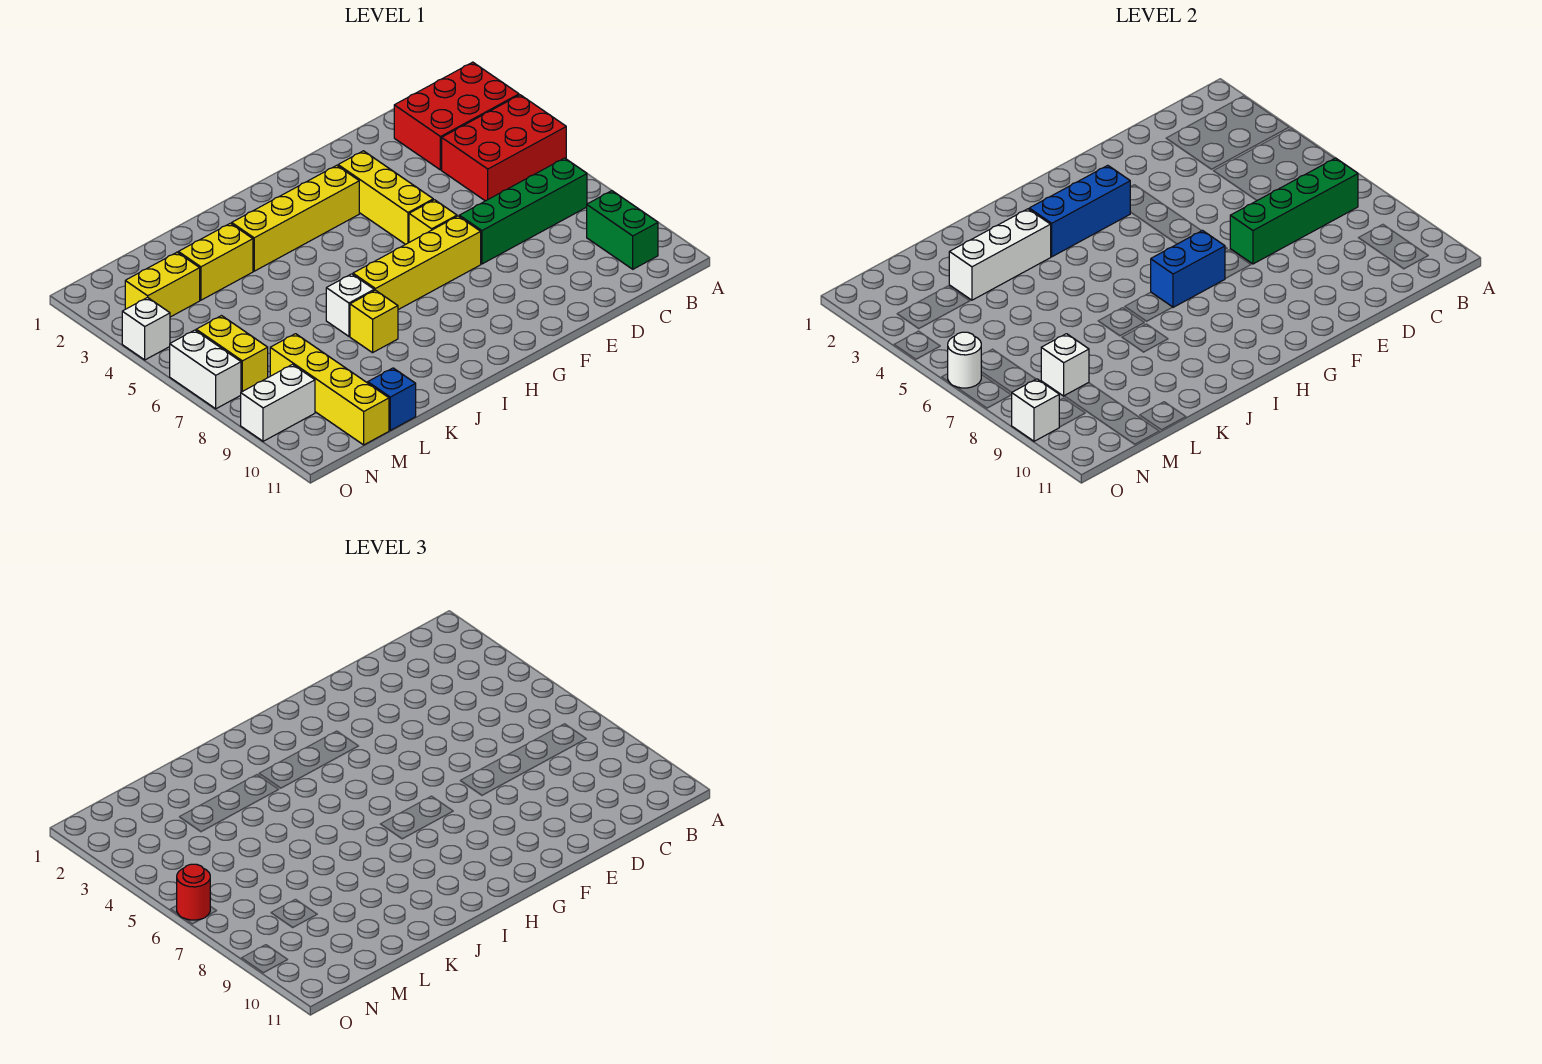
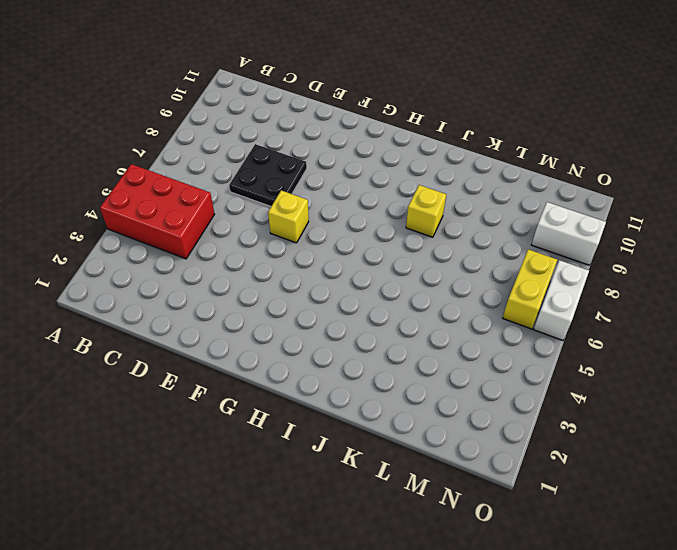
black plate D7:E8 level 1 -> green brick B7:E7 level 1
none -> red brick A2:C3 level 1
none -> green brick B9:B10 level 1
none -> yellow brick F3:F5 level 1

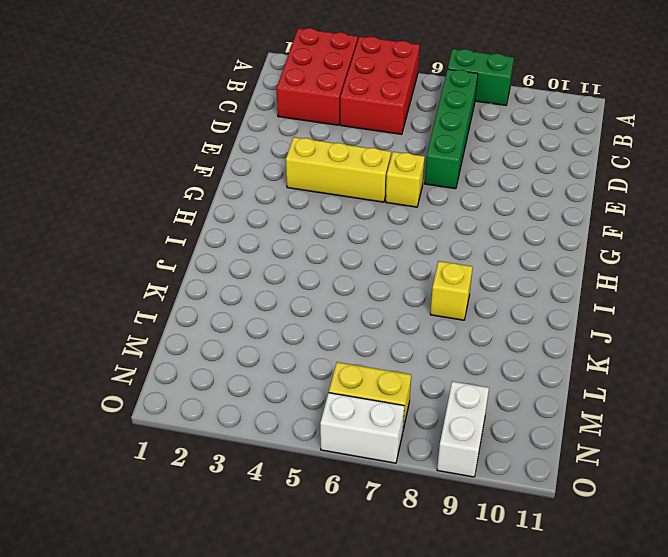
green brick A7:A8 level 1 -> green brick B9:B10 level 1
none -> yellow brick F7:I7 level 1
none -> yellow brick G3:J3 level 1
none -> white brick J7 level 1

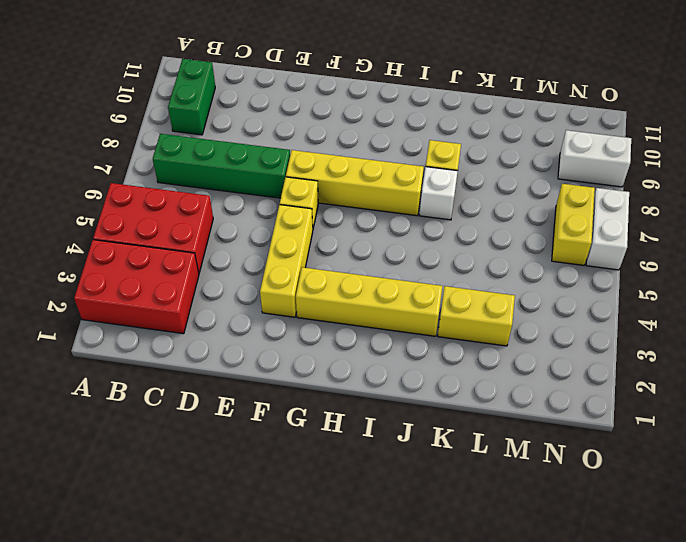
none -> blue brick L11 level 1
none -> yellow brick M3:N3 level 1
none -> yellow brick M8:M11 level 1

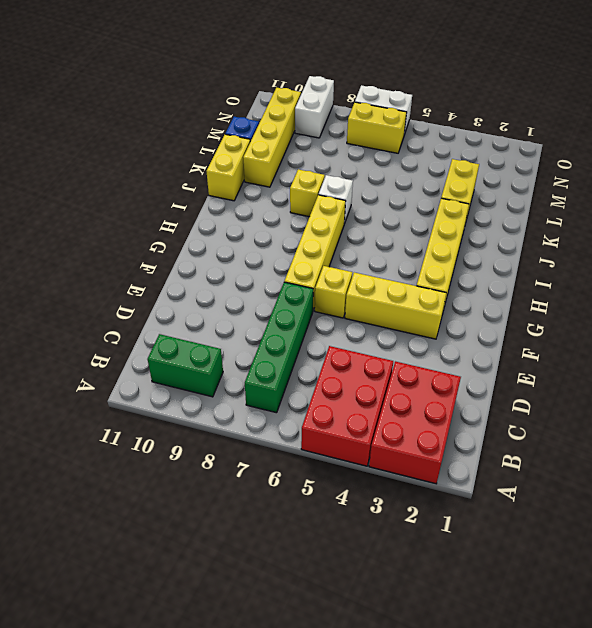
yellow brick J11:K11 level 1 -> yellow brick M3:N3 level 1
yellow brick K10:N10 level 1 -> yellow brick M8:M11 level 1
none -> white brick O4 level 1
none -> green brick B7:E7 level 2
none -> blue brick G3:I3 level 2

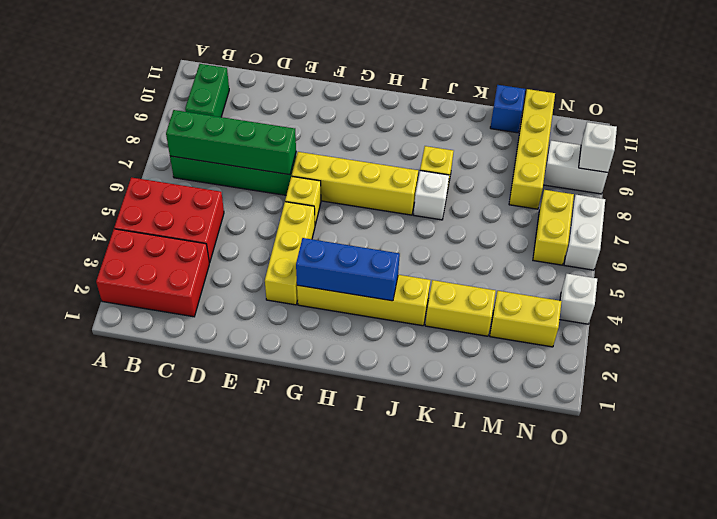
none -> blue brick G7:H7 level 2
none -> white brick J3:L3 level 2
none -> white brick M8 level 2

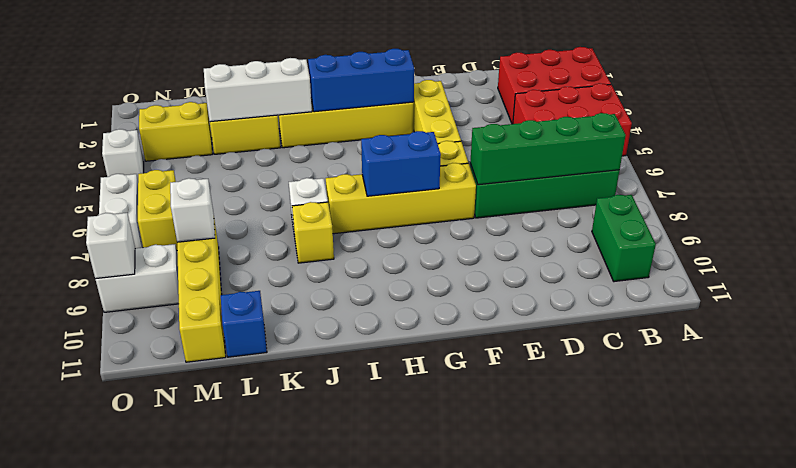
none -> white round brick O6 level 2
none -> red round brick O6 level 3

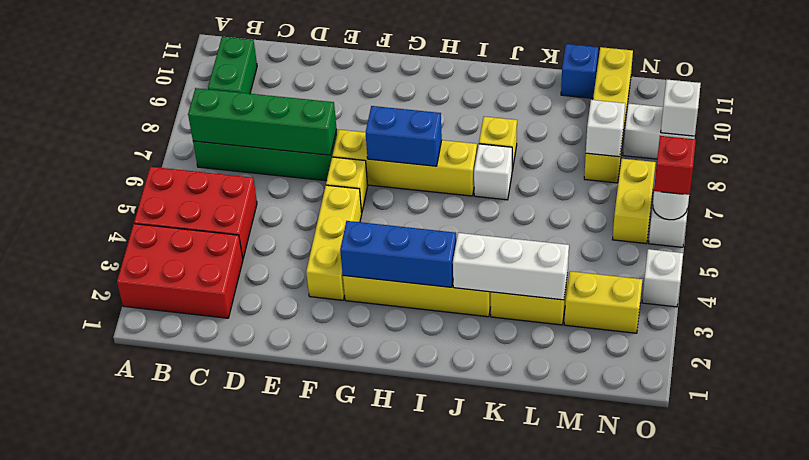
red brick O6 level 3 -> red round brick O6 level 3

